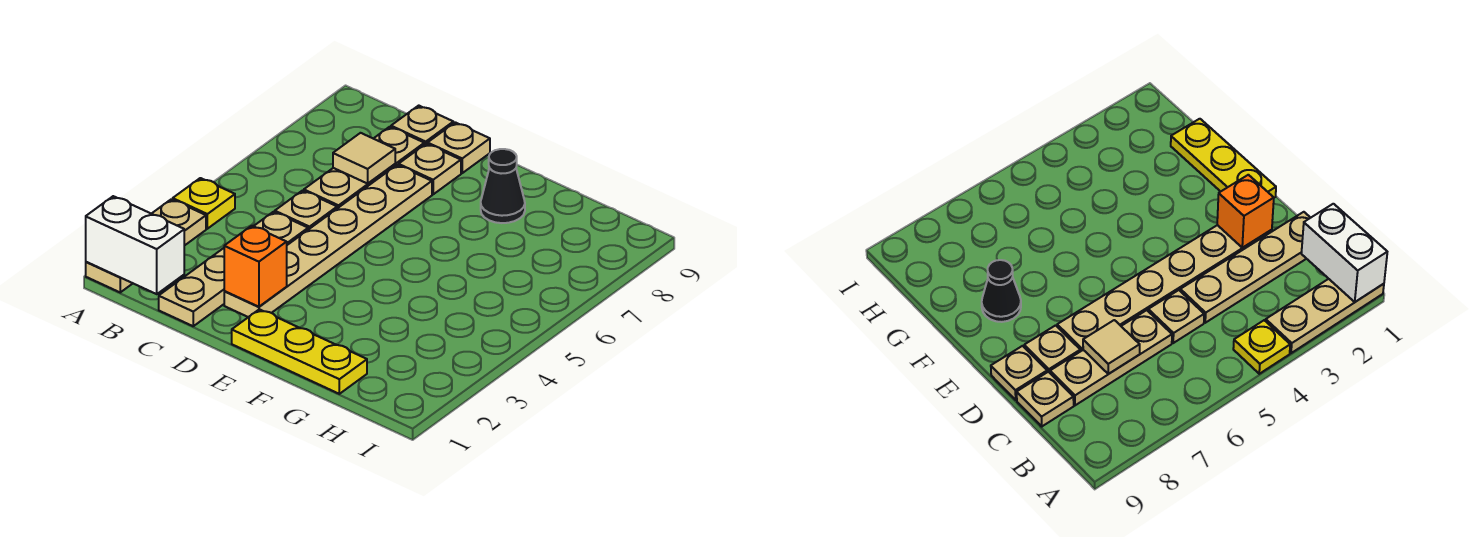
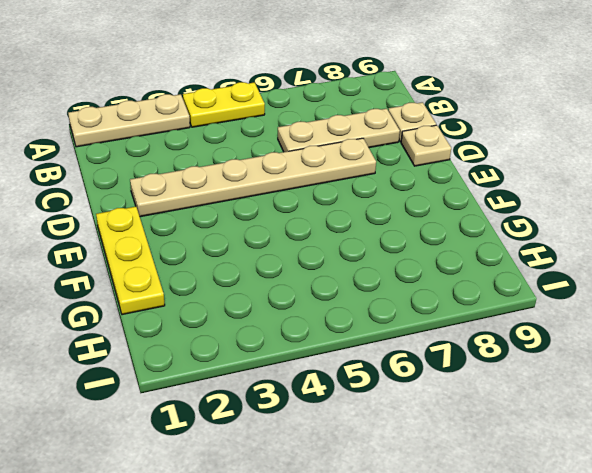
yellow plate A4:A5 level 1 -> yellow plate A4 level 1
none -> tan plate C1:C4 level 1
none -> tan plate C5 level 1
none -> tan plate D8 level 1

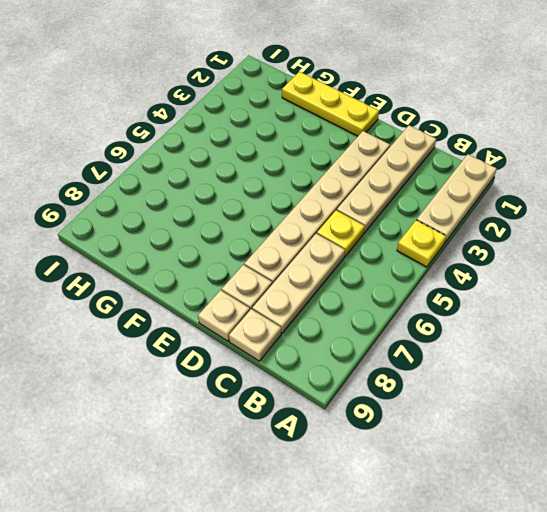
yellow plate C5 level 1 -> tan plate C5 level 1
none -> black cone F8 level 1
none -> white brick A1:B1 level 2
none -> tan tile C7 level 2

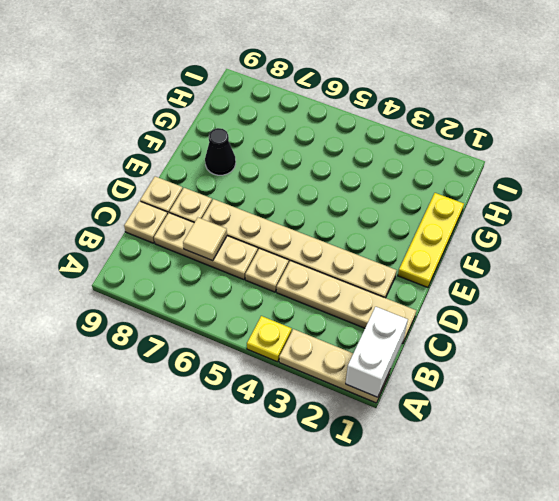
none -> orange brick D2 level 2

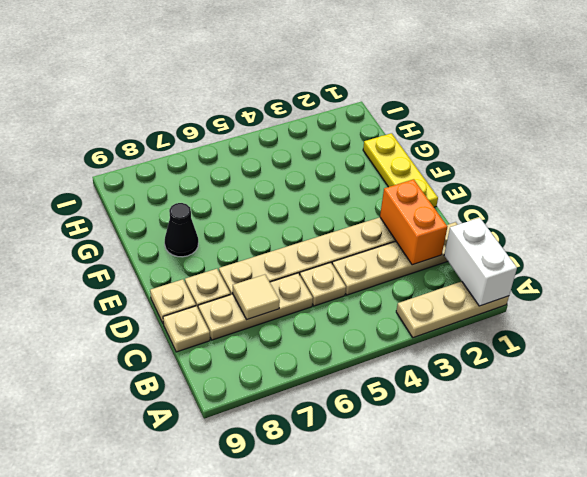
orange brick C2:D2 level 2 -> orange brick D2 level 2
none -> yellow plate A4 level 1

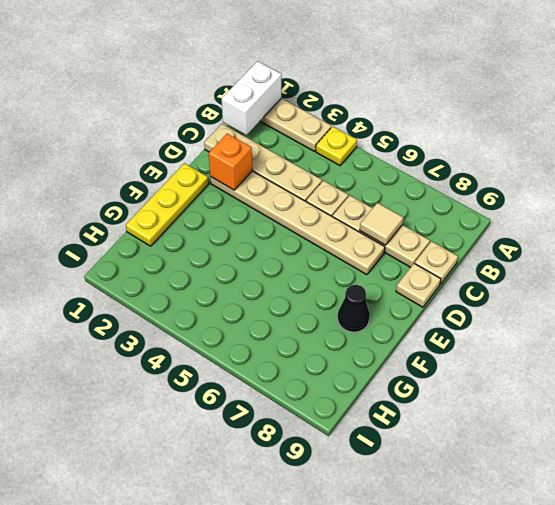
none -> tan plate D8 level 1

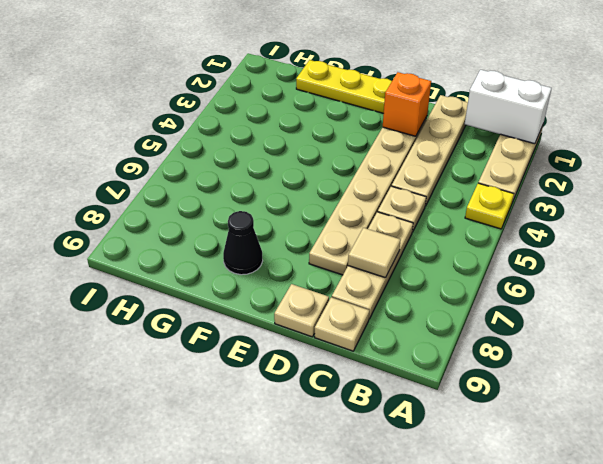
none -> tan plate D8 level 1

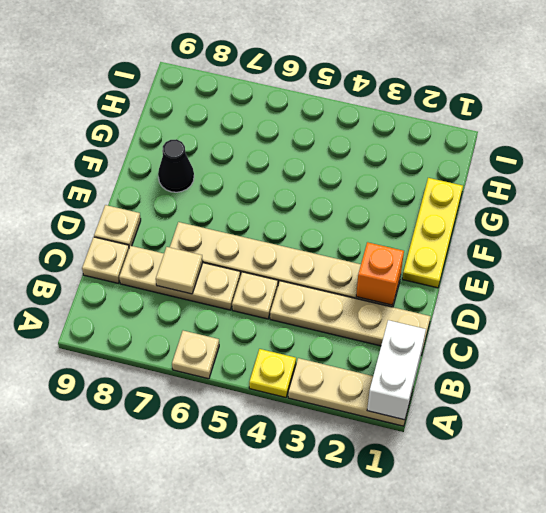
tan plate A6 level 1 -> tan plate D8 level 1

